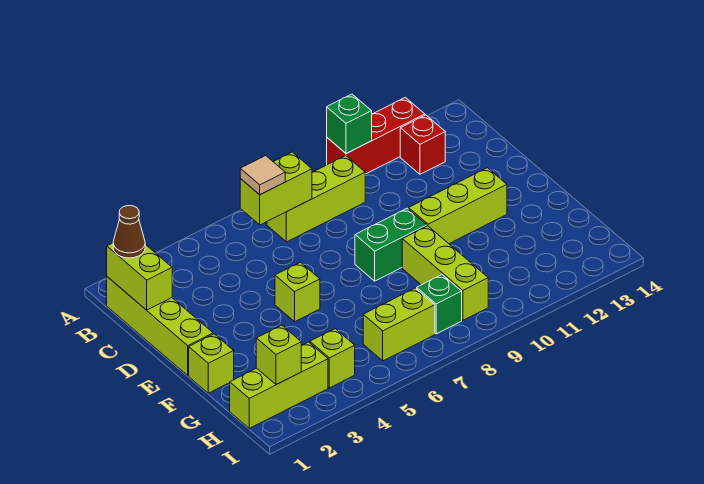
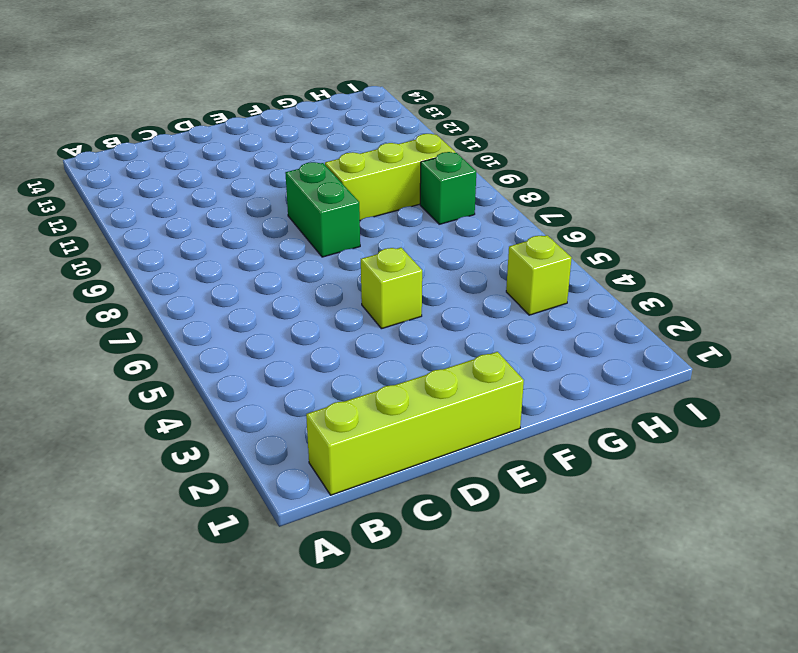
none -> red brick A10:A12 level 1
none -> lime brick B7:B9 level 1
none -> red brick B12 level 1

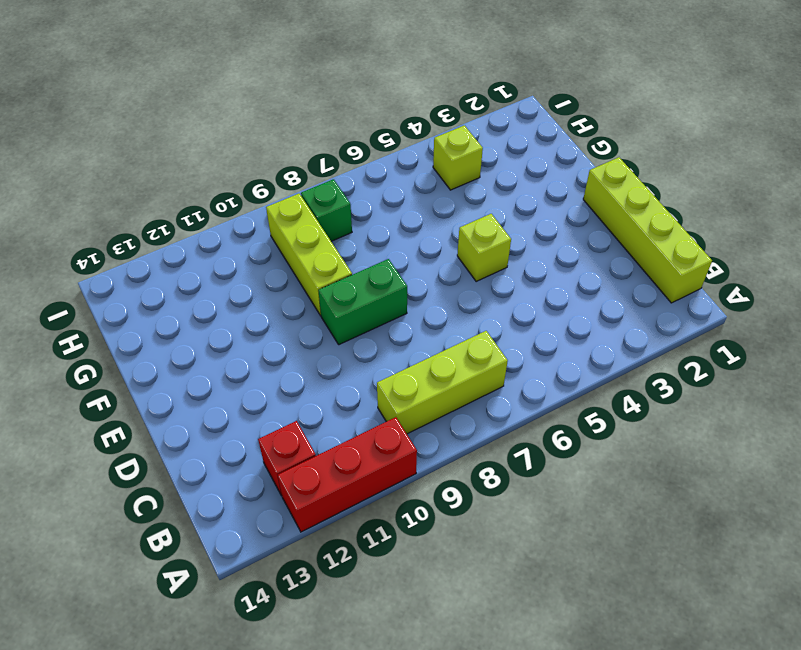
none -> lime brick E10:E12 level 1
none -> lime brick F1 level 1
none -> lime brick H1:H3 level 1

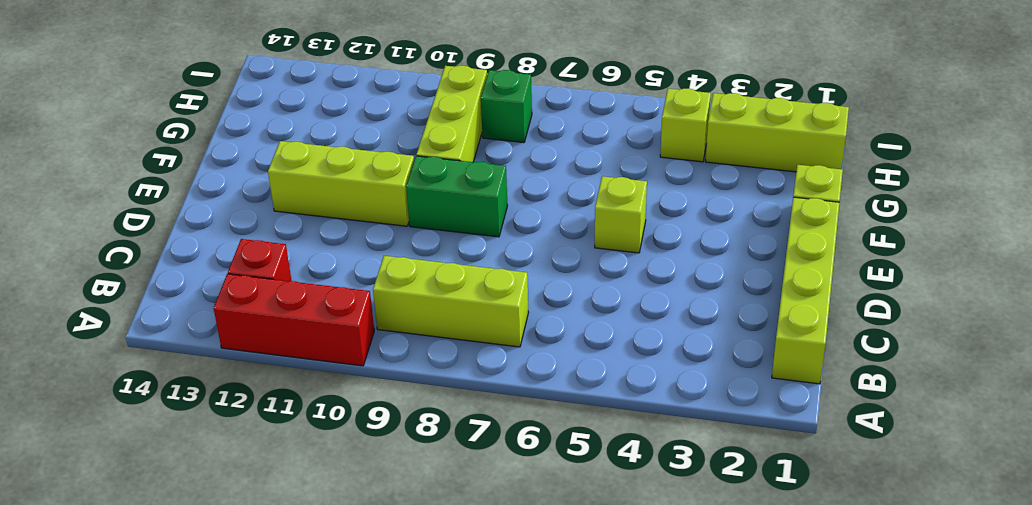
none -> lime brick H6:H7 level 1
none -> green brick A10 level 2
none -> lime brick B1:C1 level 2

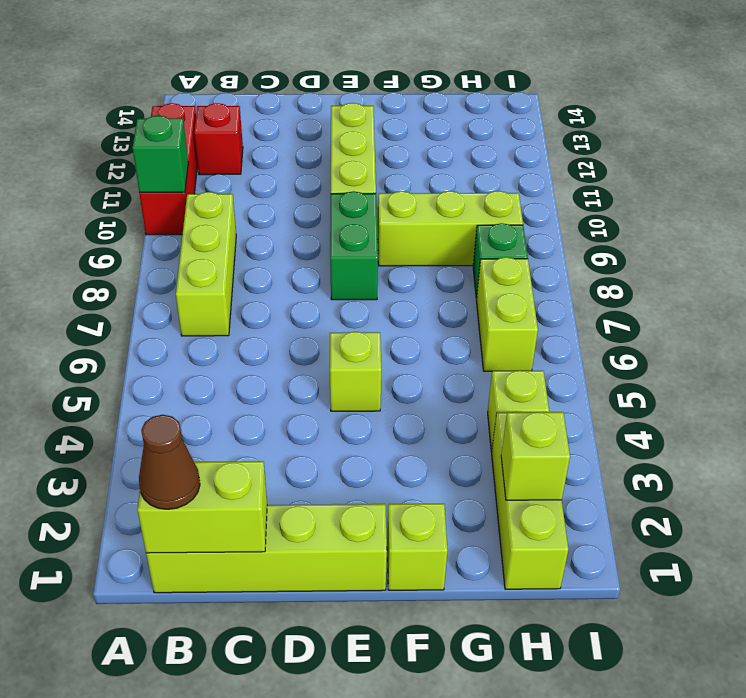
none -> lime brick B6:B7 level 2
none -> tan tile B6 level 3

